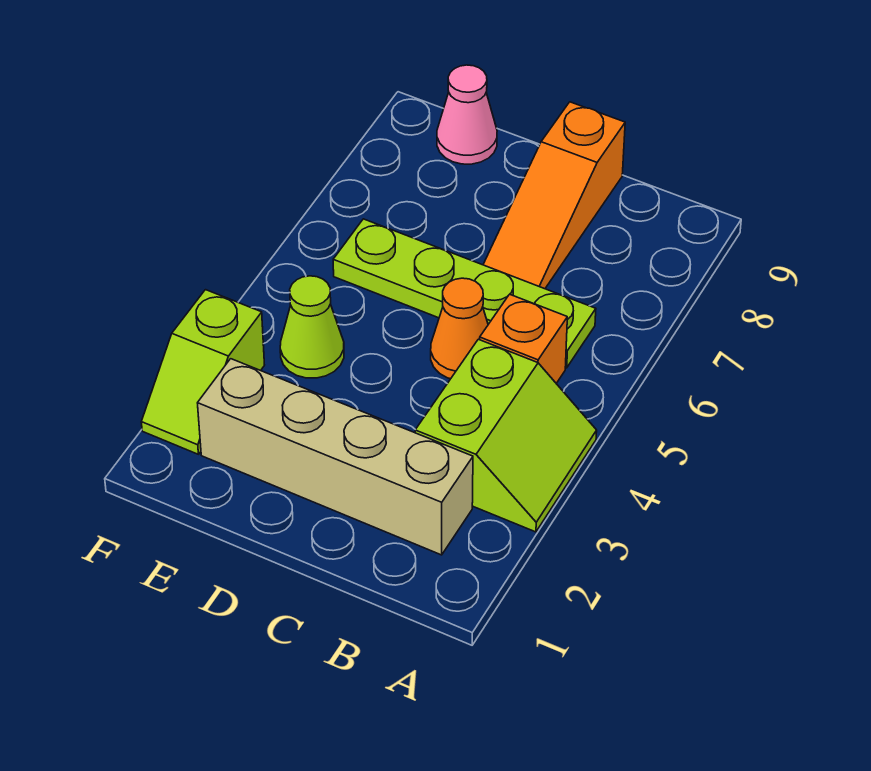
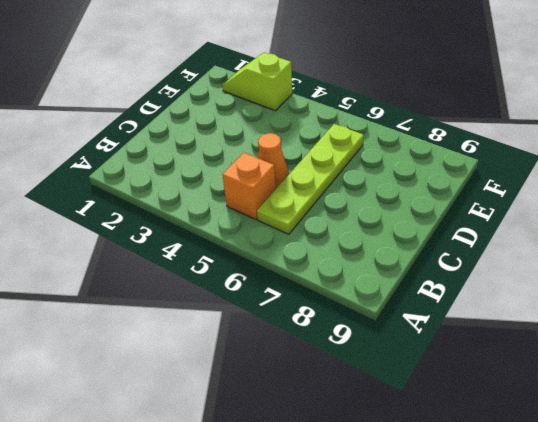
none -> lime slope A3:B4 level 1 top B
none -> tan brick B2:E2 level 1

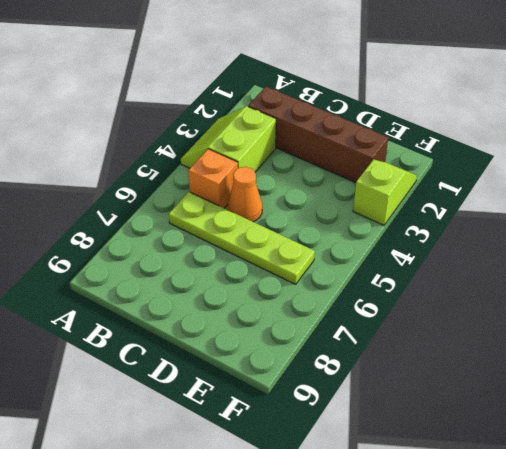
brown brick B2:E2 level 1 -> tan brick B2:E2 level 1
none -> orange slope C7:C9 level 1 top 9
none -> lime cone E4 level 1

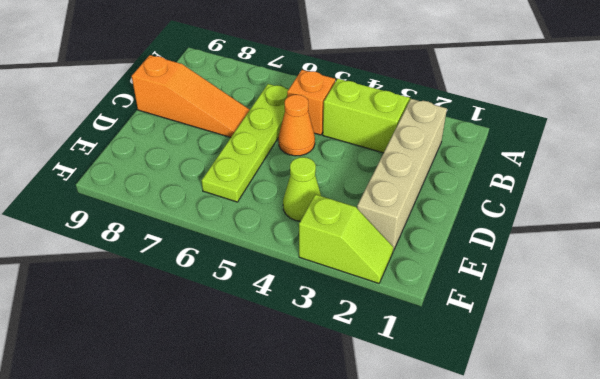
none -> pink cone E9 level 1

